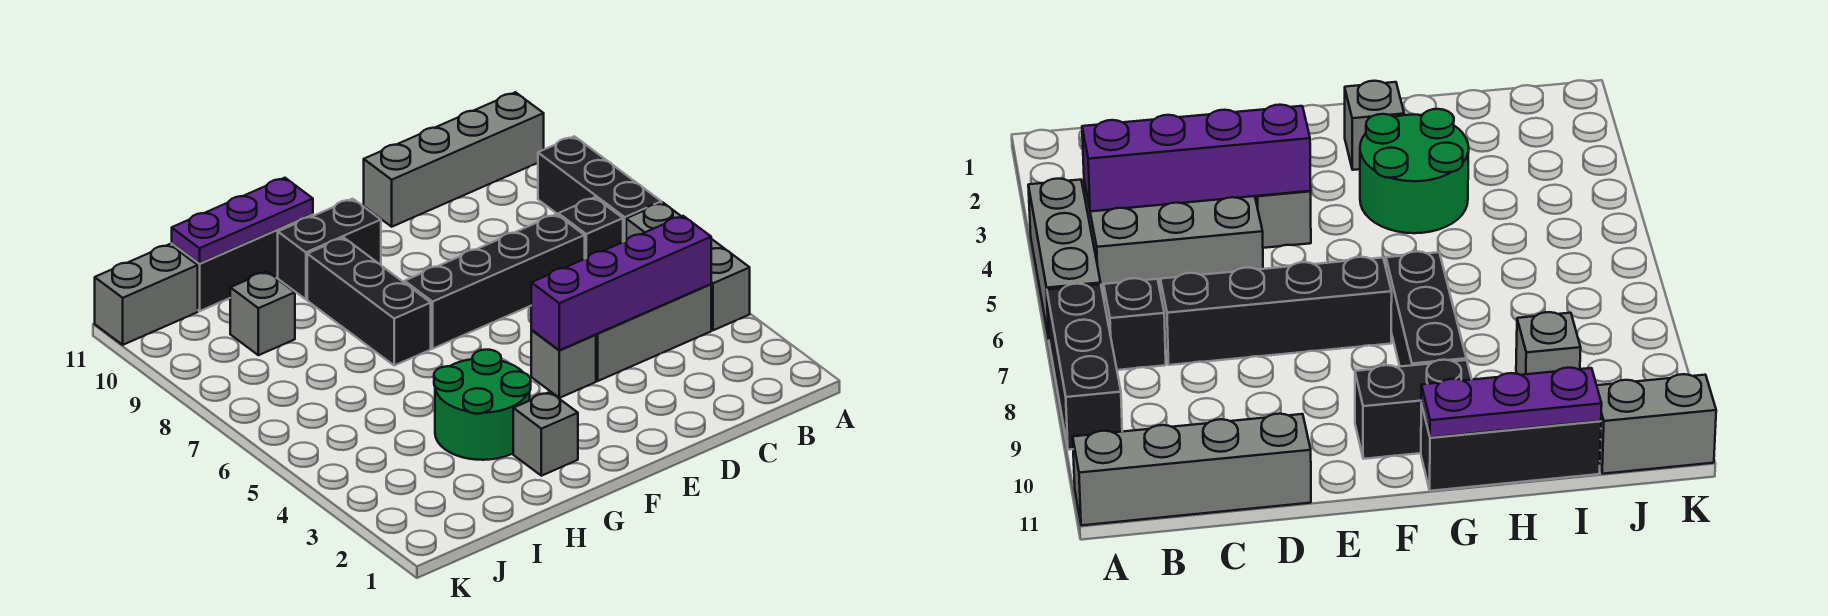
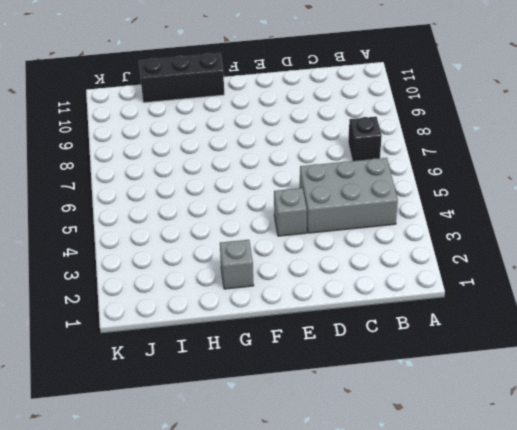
none -> grey brick A4:A6 level 1
none -> black brick A7:A9 level 1
none -> grey brick A11:D11 level 1

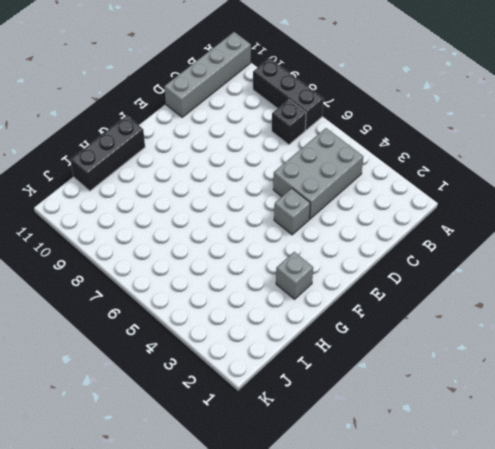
none -> grey brick A4:A6 level 1
none -> black brick C7:F7 level 1
none -> black brick F10:G10 level 1

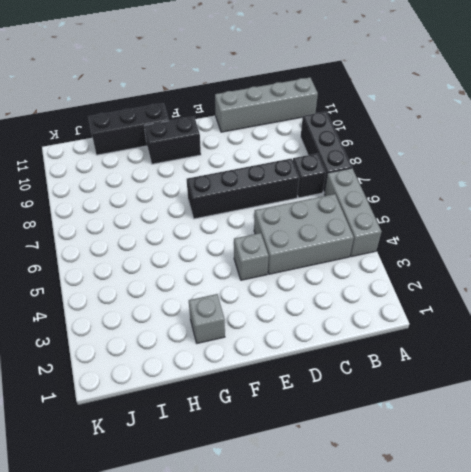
none -> green round brick G3:H4 level 1
none -> black brick G7:G9 level 1
none -> grey brick I9 level 1

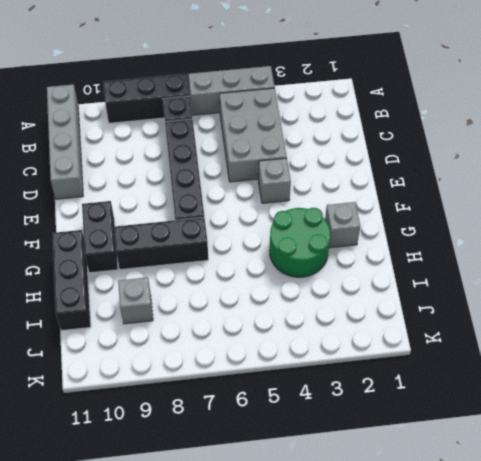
none -> grey brick J11:K11 level 1
none -> purple brick B4:E4 level 2
none -> purple plate G11:I11 level 2

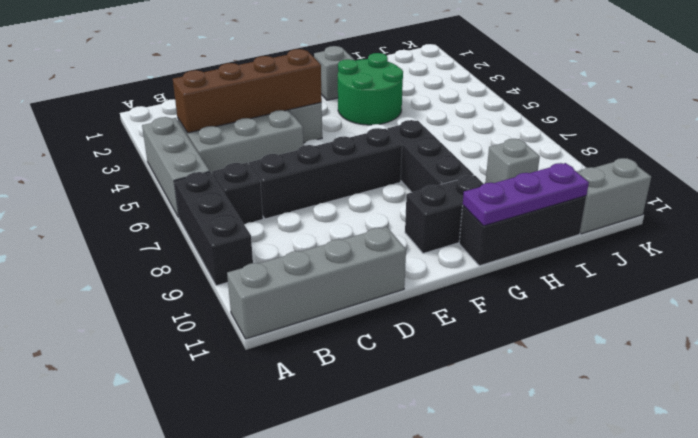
brown brick B4:E4 level 2 -> purple brick B4:E4 level 2

